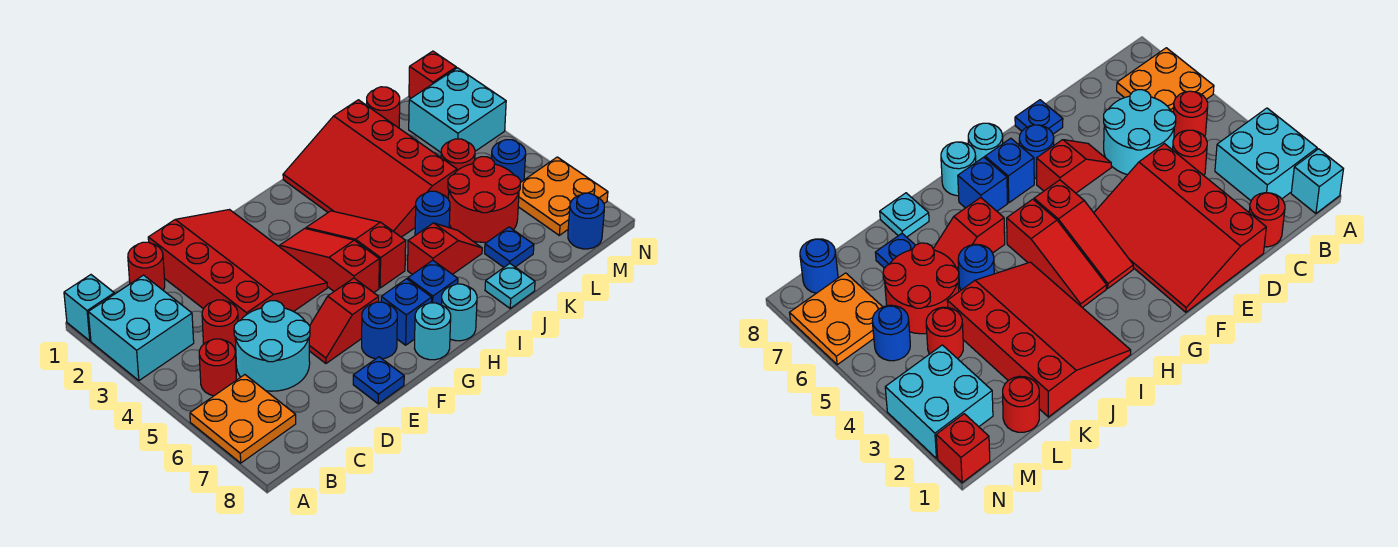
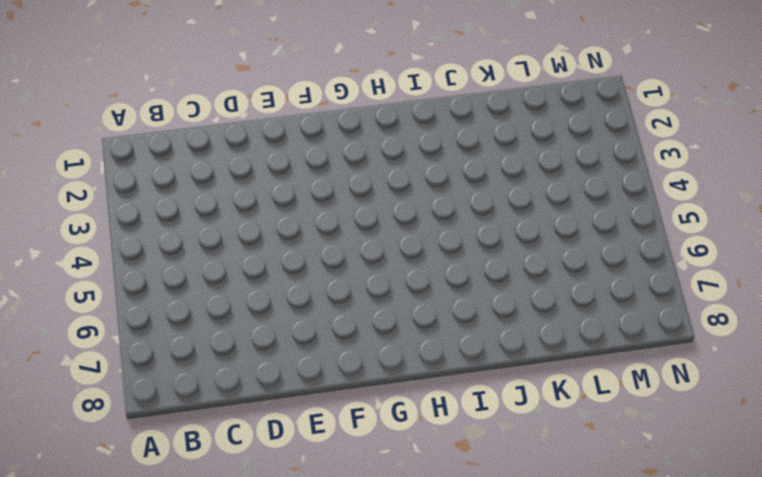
none -> cyan brick A1 level 1
none -> cyan brick A2:B3 level 1
none -> orange plate A6:B7 level 1
none -> red round brick B5 level 1

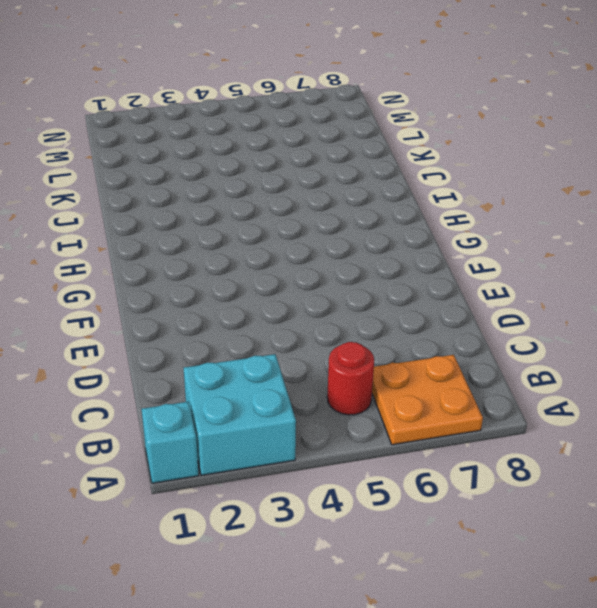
none -> red round brick C1 level 1
none -> red round brick C4 level 1
none -> cyan round brick C5:D6 level 1
none -> red slope D1:F4 level 1 top D

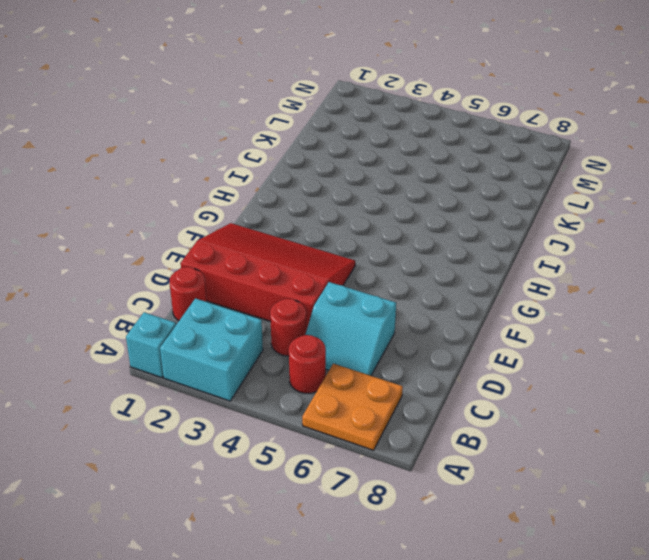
cyan slope C5:D6 level 1 top D -> cyan round brick C5:D6 level 1
none -> red slope E6:F6 level 1 top F
none -> blue plate E8 level 1
none -> blue round brick F7 level 1
none -> red slope G3:G5 level 1 top 5

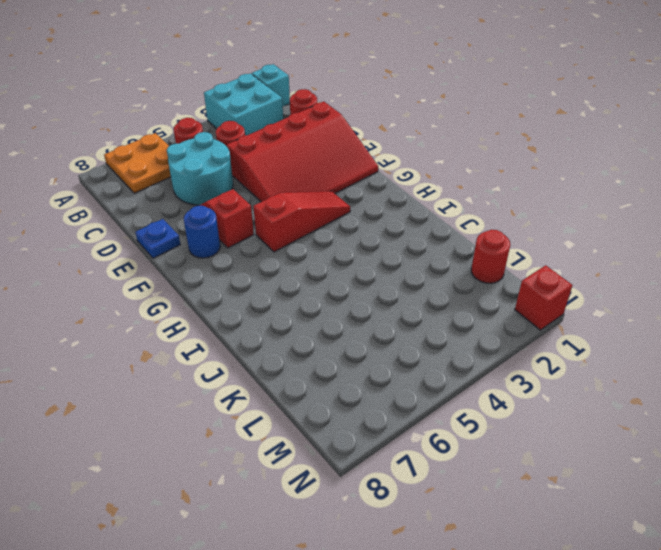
none -> blue brick G7 level 1
none -> cyan round brick G8 level 1
none -> red slope H3:H5 level 1 top 5
none -> blue brick H7 level 1

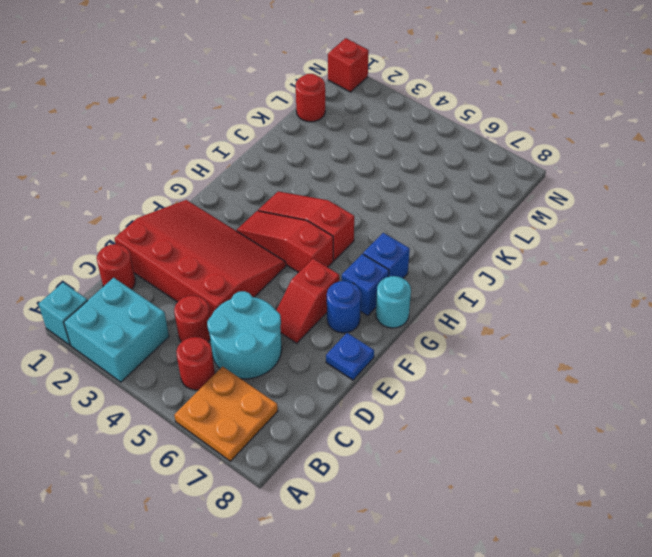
none -> cyan round brick H8 level 1
none -> red slope I1:K4 level 1 top K
none -> red slope I6:J6 level 1 top I
none -> blue round brick J5 level 1

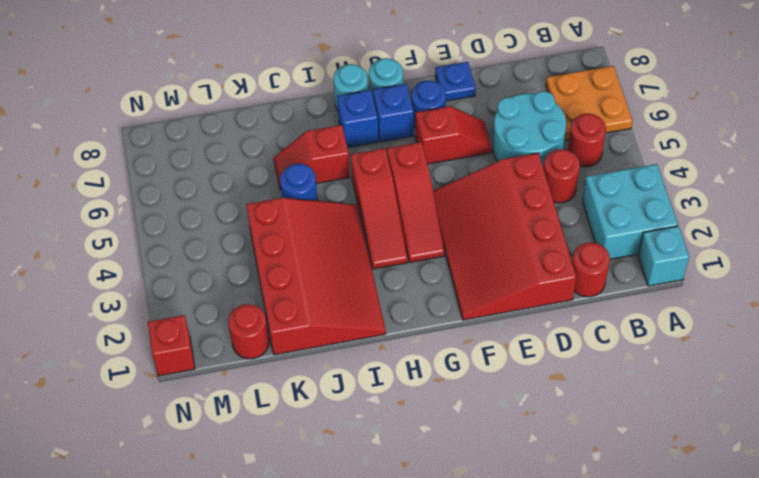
none -> cyan plate J8 level 1
none -> red round brick K5:L6 level 1
none -> blue plate K7 level 1
none -> red round brick L4 level 1

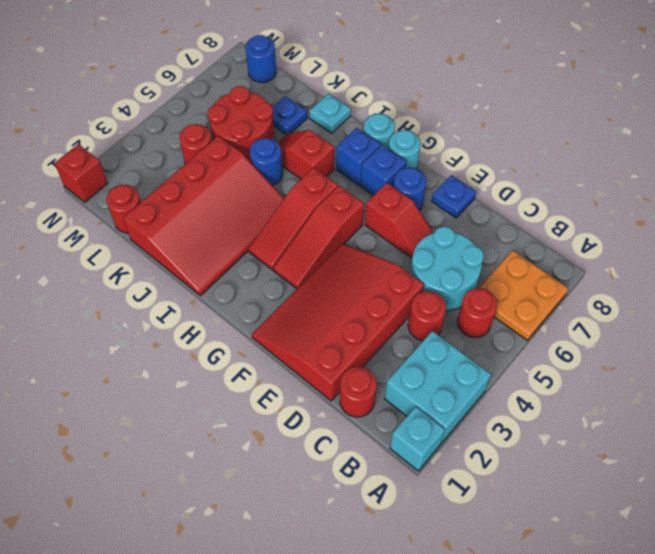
none -> cyan brick M2:N3 level 1
none -> blue round brick M5 level 1
none -> orange plate M6:N7 level 1

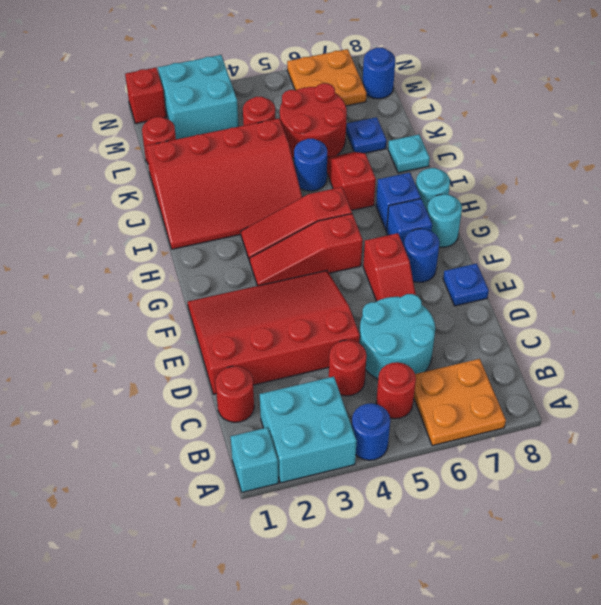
blue round brick A4 level 1 -> blue round brick M5 level 1

